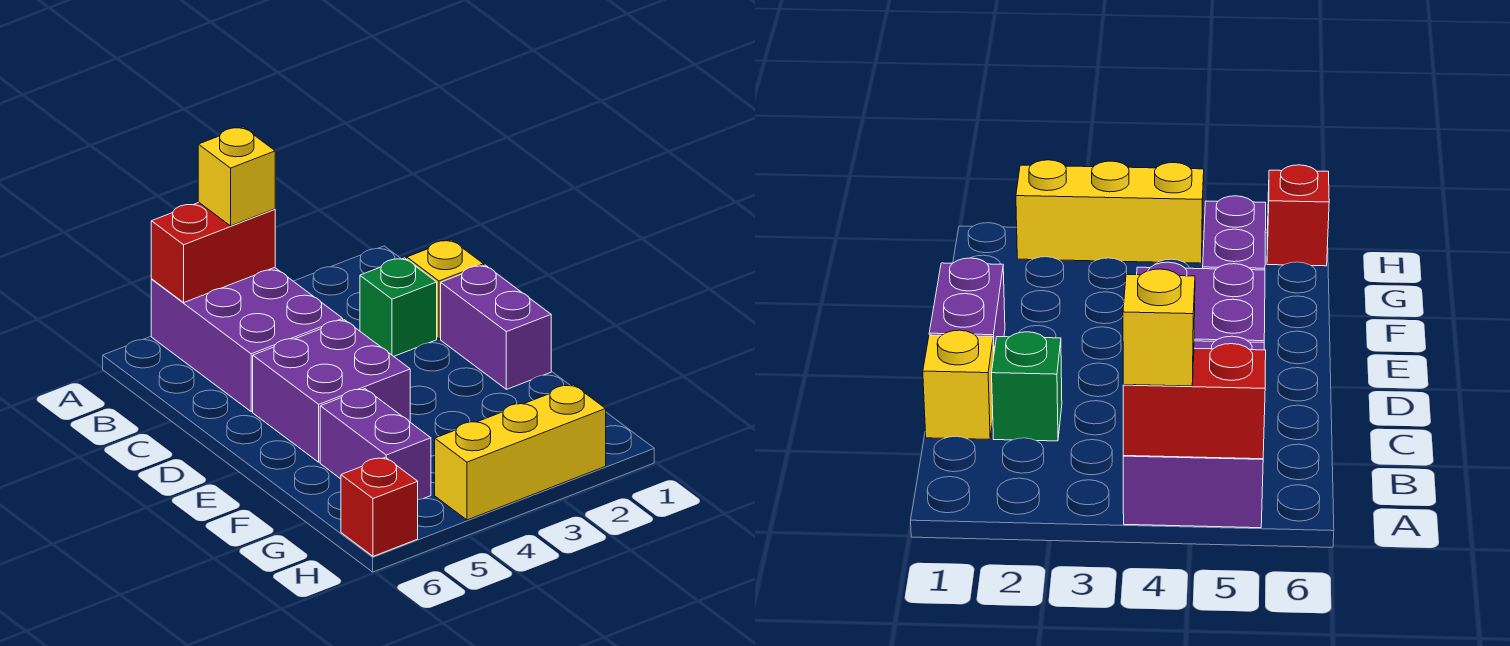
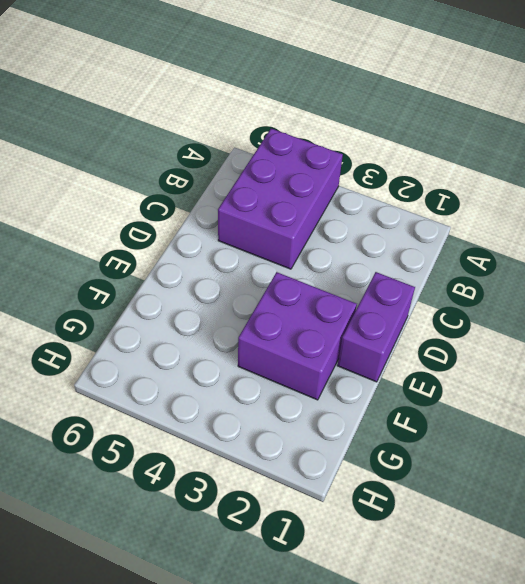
purple brick E2:F3 level 1 -> purple brick D4:E5 level 1
none -> yellow brick C1 level 1
none -> green brick C2 level 1

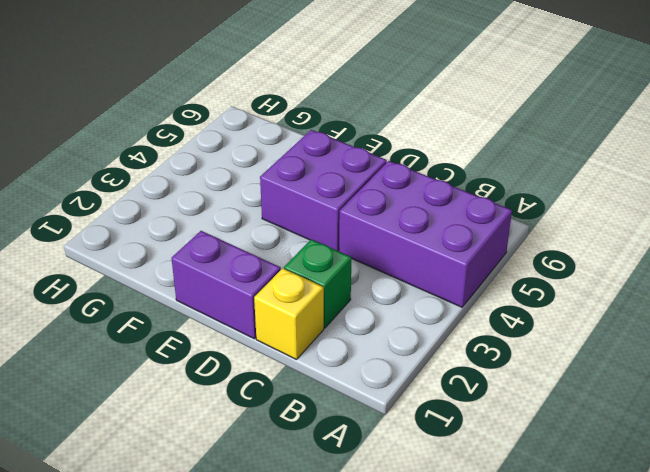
none -> purple brick F5:G5 level 1
none -> yellow brick H2:H4 level 1

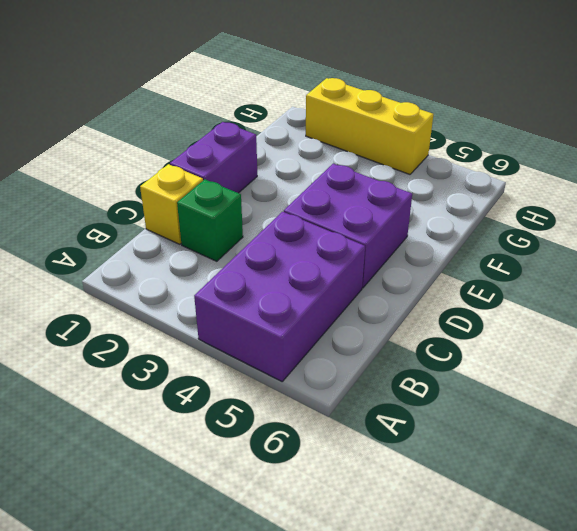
none -> purple brick F5:G5 level 1
none -> red brick H6 level 1

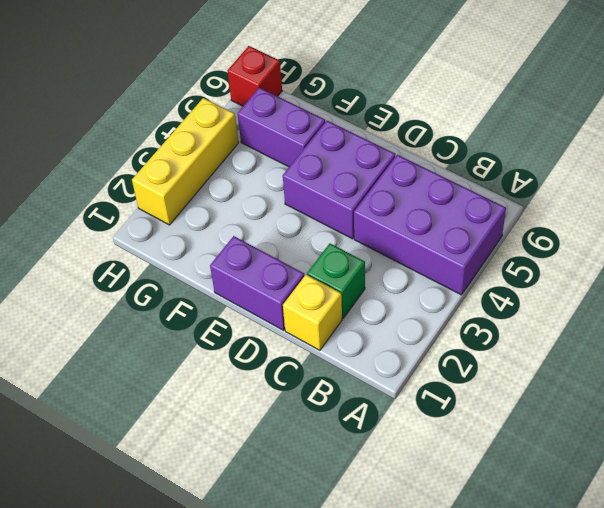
none -> red brick A4:A5 level 2
none -> yellow brick A4 level 3

